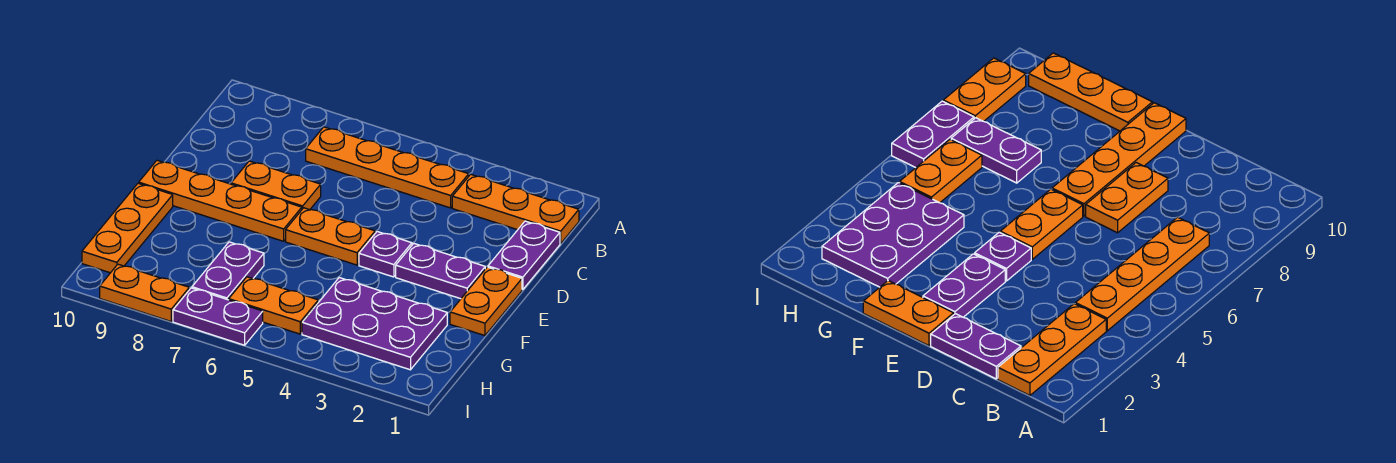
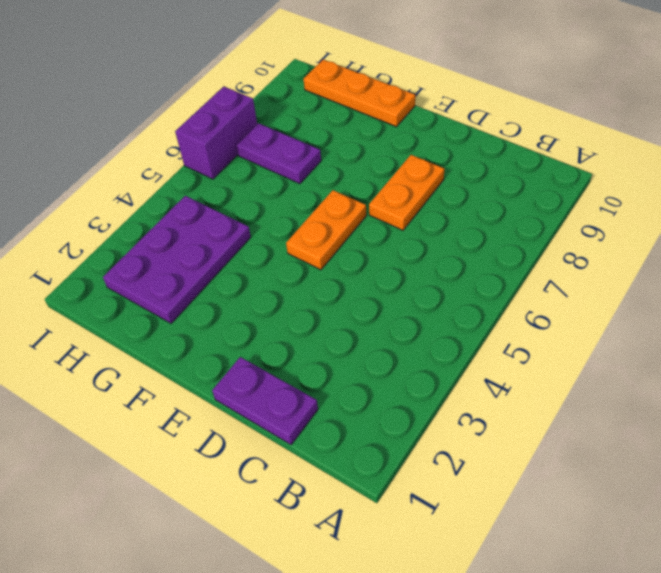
purple brick I6:I7 level 1 -> purple plate I6:I7 level 1
none -> orange plate B1:B3 level 1
none -> orange plate B4:B7 level 1
none -> orange plate E1:F1 level 1

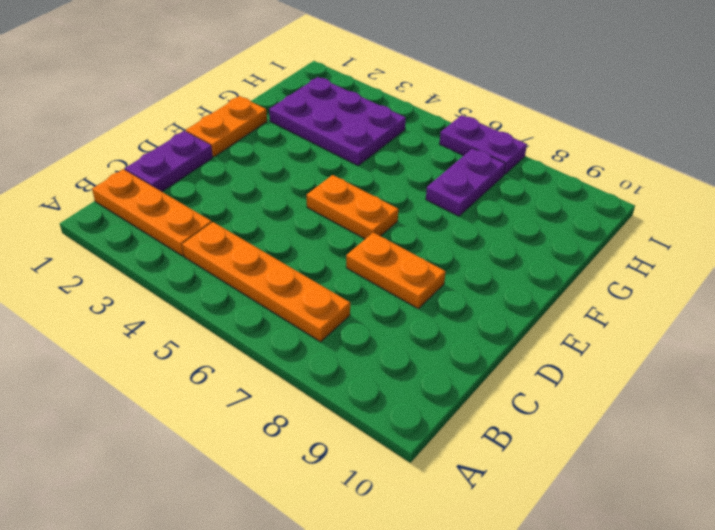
none -> purple plate E2:E3 level 1
none -> purple plate E4 level 1
none -> orange plate E7:E10 level 1

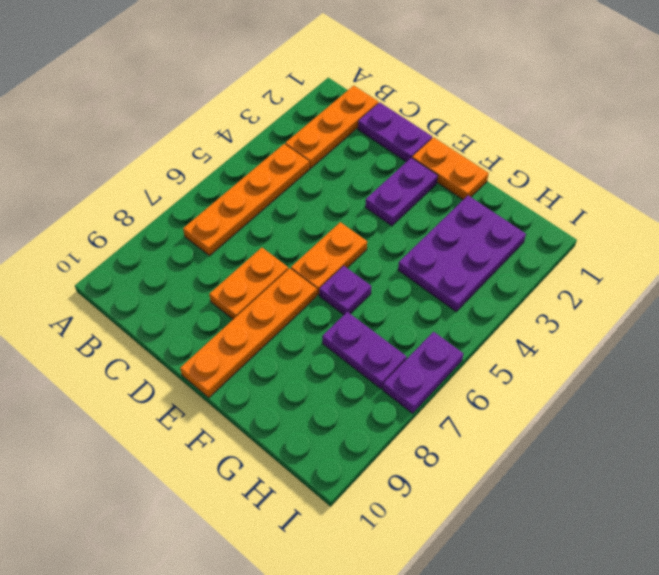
purple plate F6 level 1 -> purple plate E4 level 1
none -> orange plate F10:H10 level 1
none -> orange plate H5:H6 level 1
none -> orange plate I8:I9 level 1

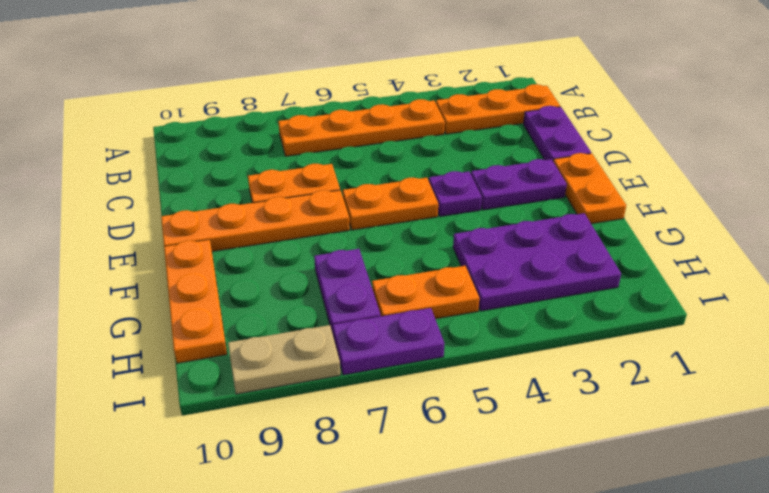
tan plate I8:I9 level 1 -> orange plate I8:I9 level 1

